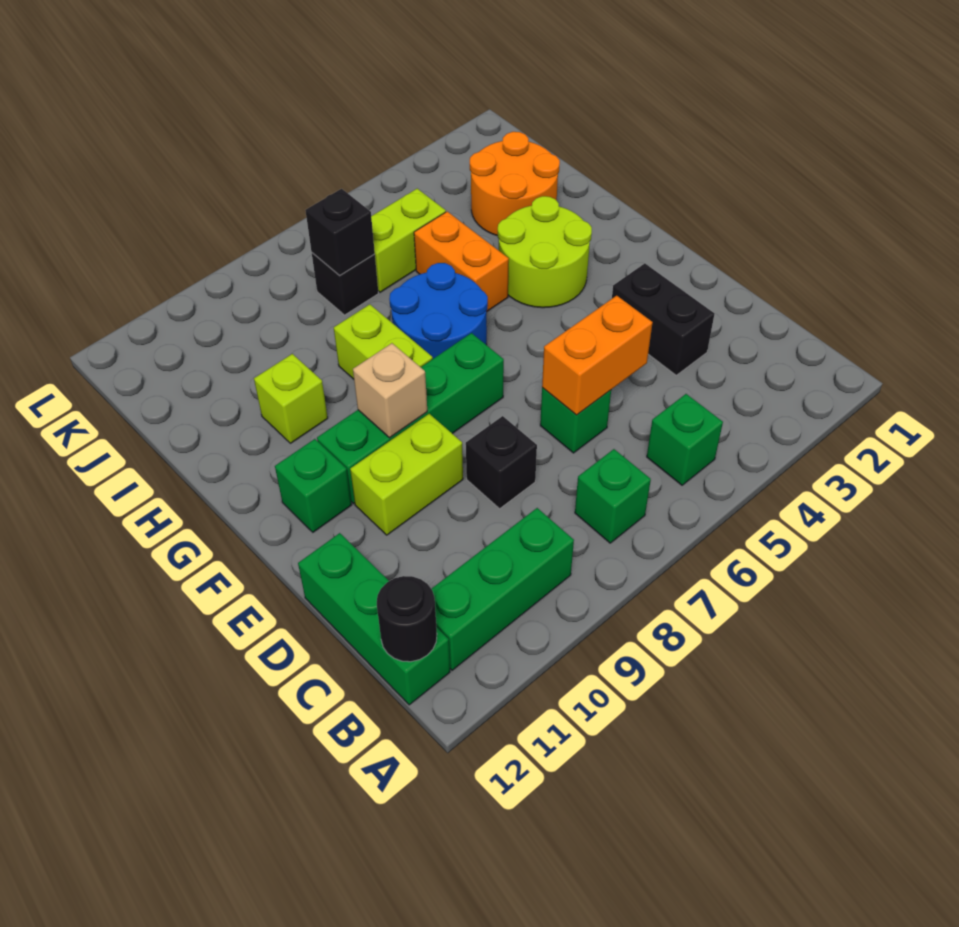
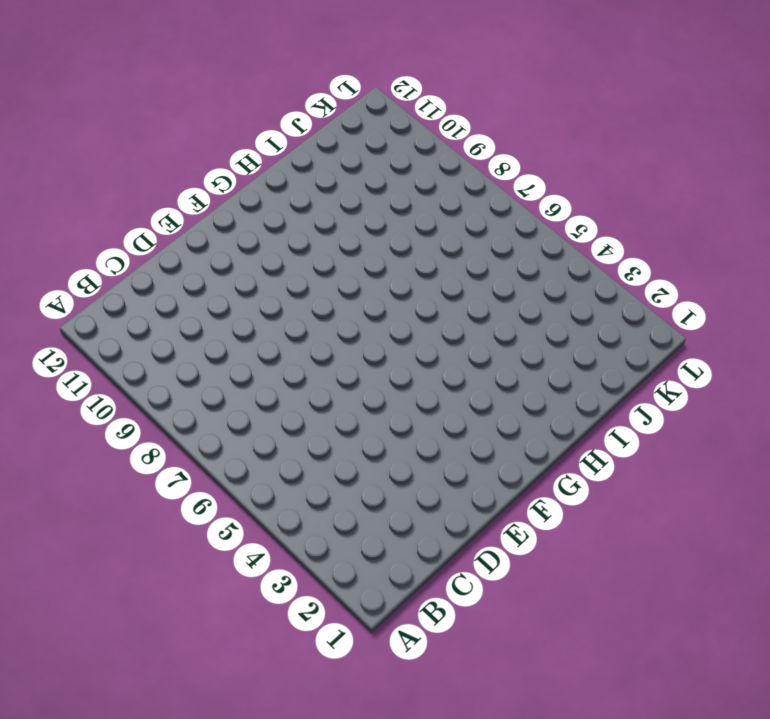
none -> green brick B5 level 1
none -> green brick B7 level 1
none -> green brick B9:B11 level 1

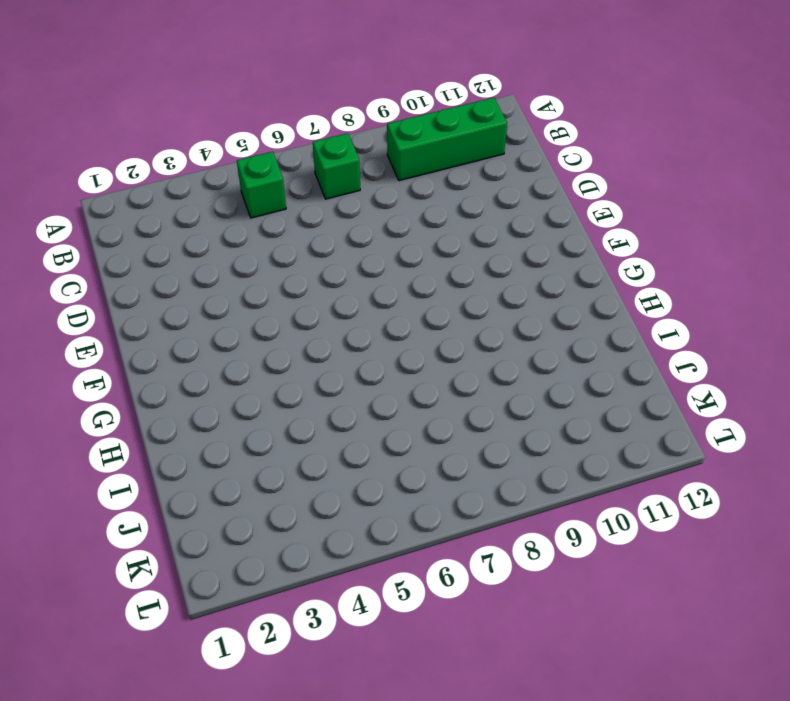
none -> green brick B12:D12 level 1
none -> black brick D3:E3 level 1
none -> green brick D6 level 1

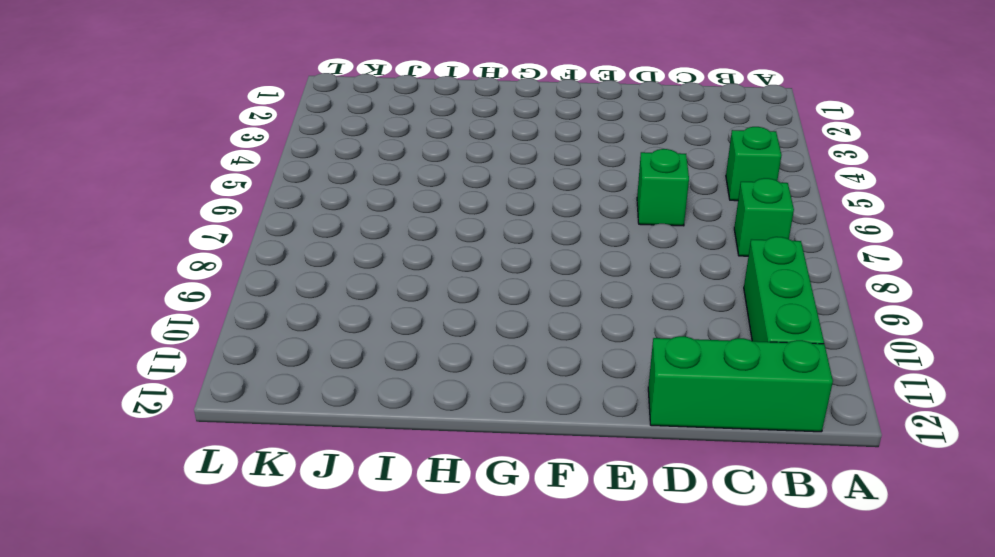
none -> black brick D3:E3 level 1
none -> black brick D8 level 1
none -> lime brick E9:E10 level 1

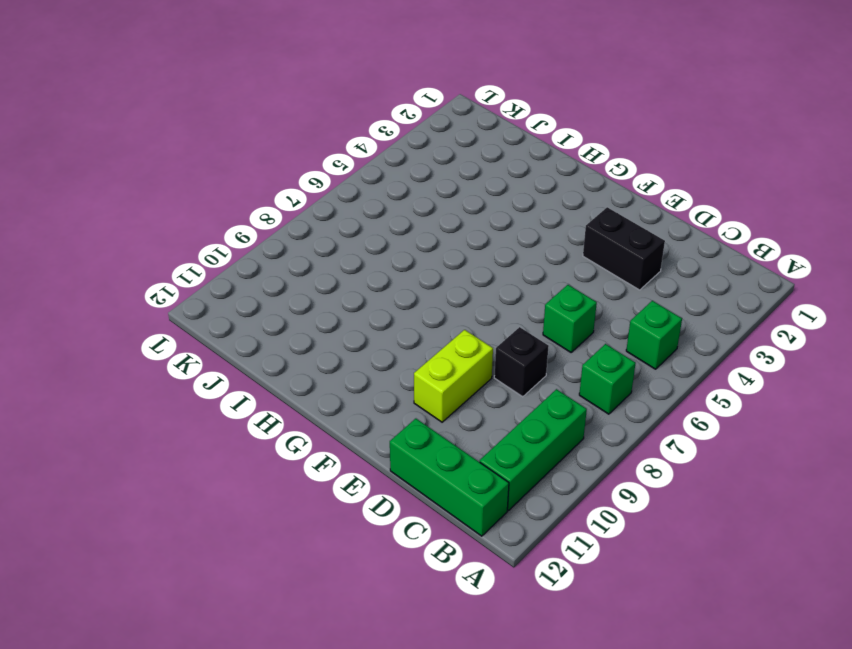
none -> green brick F7:F10 level 1
none -> green brick F11 level 1
none -> lime round brick G3:H4 level 1

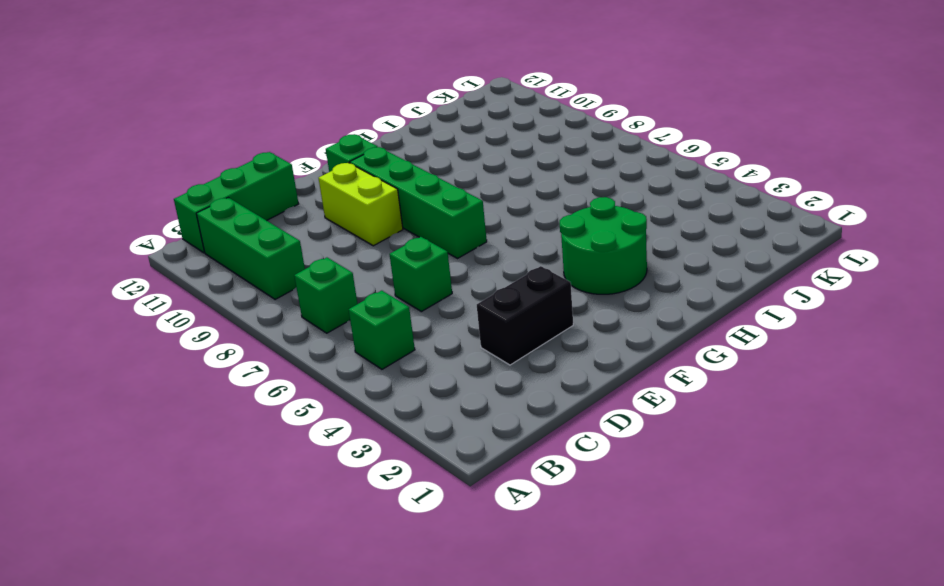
green round brick G3:H4 level 1 -> lime round brick G3:H4 level 1
none -> black brick D8 level 1
none -> blue round brick G6:H7 level 1
none -> lime brick G8:H8 level 1

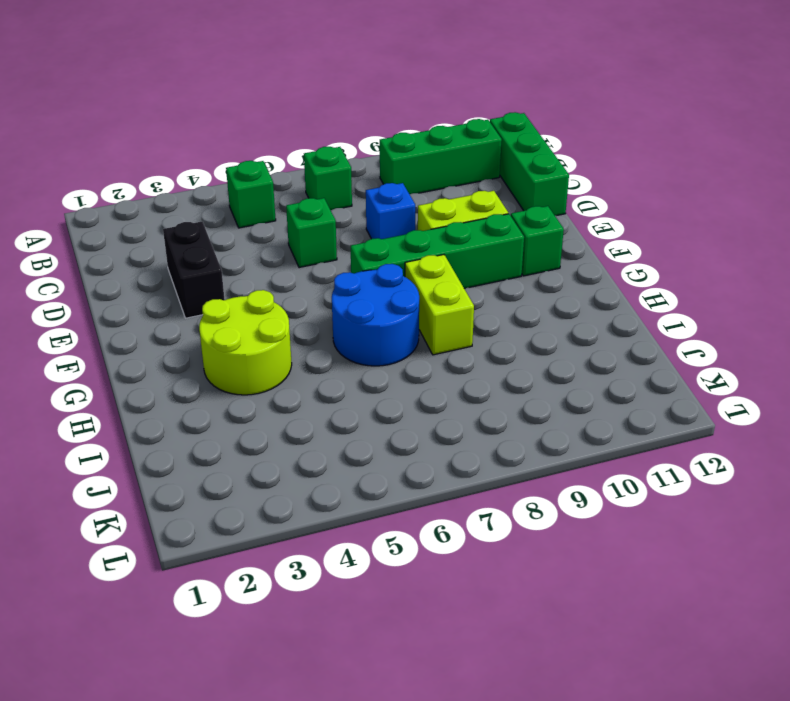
blue brick D8 level 1 -> black brick D8 level 1
none -> orange brick H5:I5 level 1
none -> lime brick H10 level 1
none -> orange round brick I2:J3 level 1

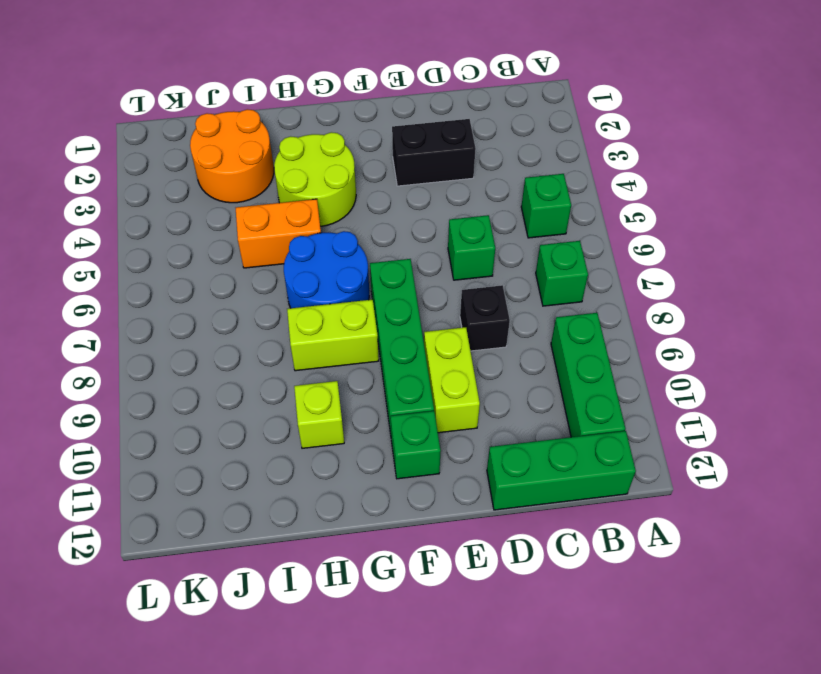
none -> lime brick J5:J6 level 1
none -> black brick J7 level 1
none -> black round brick B12 level 2

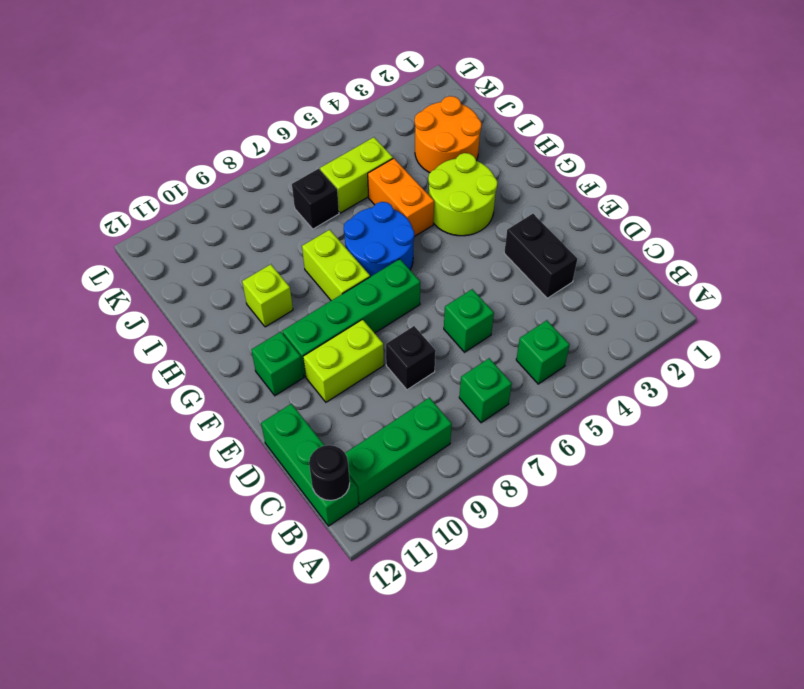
none -> orange brick D5:D6 level 2
none -> tan brick F9 level 2
none -> black brick J7 level 2

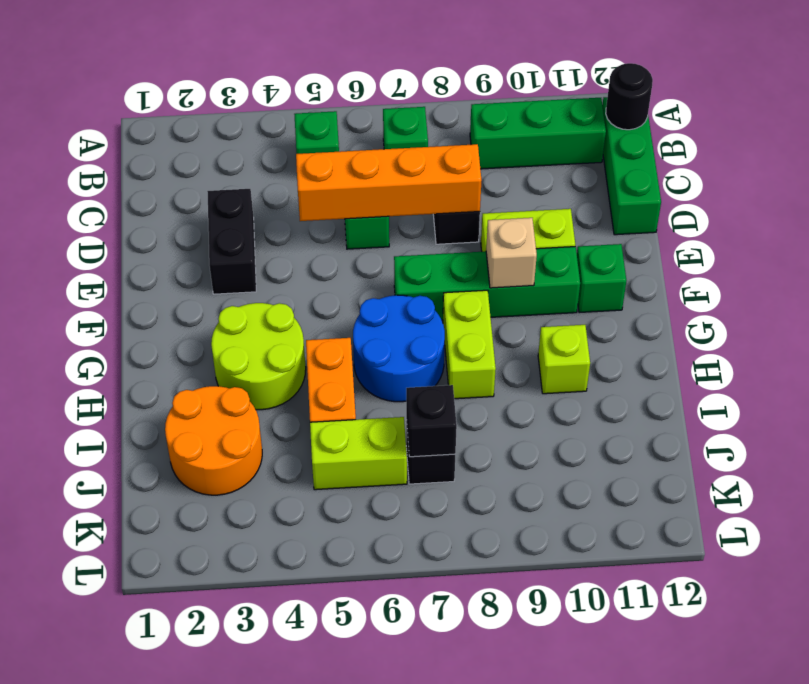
orange brick D5:D8 level 2 -> orange brick D5:D6 level 2

